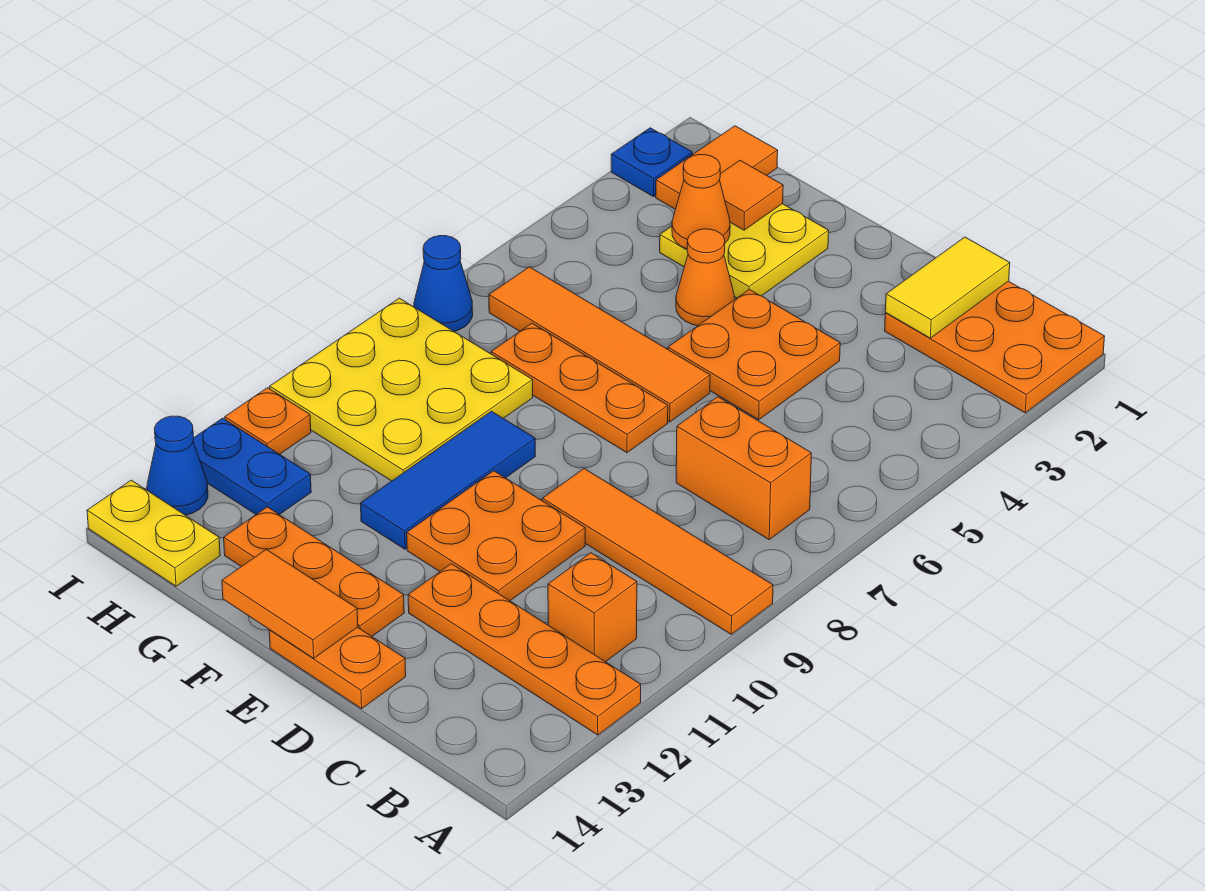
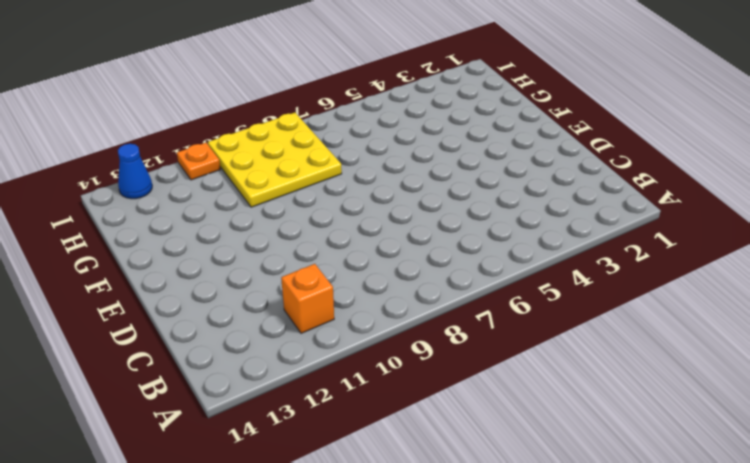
none -> orange plate A1:C2 level 1
none -> orange tile A9:D9 level 1
none -> orange plate A12:D12 level 1

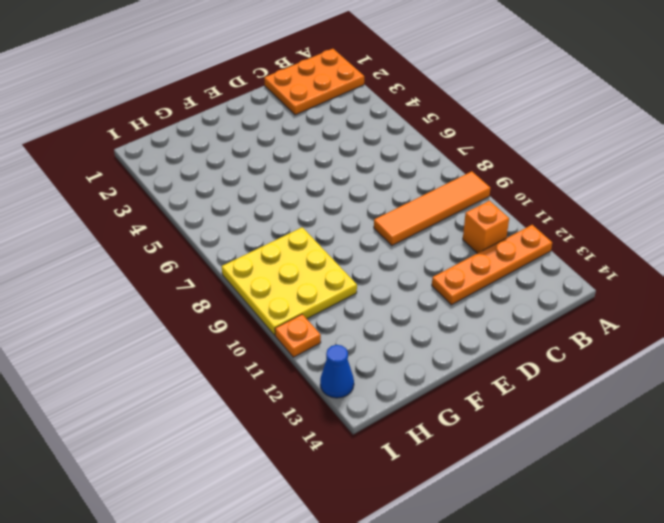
none -> orange brick B7:C7 level 1
none -> orange plate D4:E5 level 1
none -> orange plate D10:E11 level 1

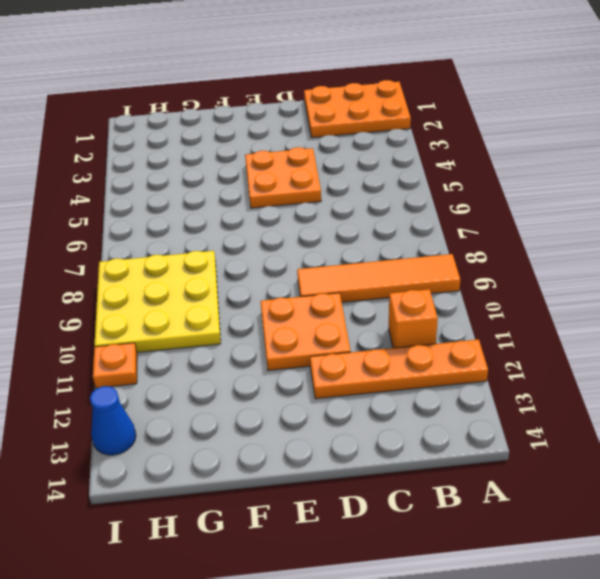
none -> orange brick B7:C7 level 1
none -> orange plate D14:E14 level 1
none -> orange tile E6:H6 level 1

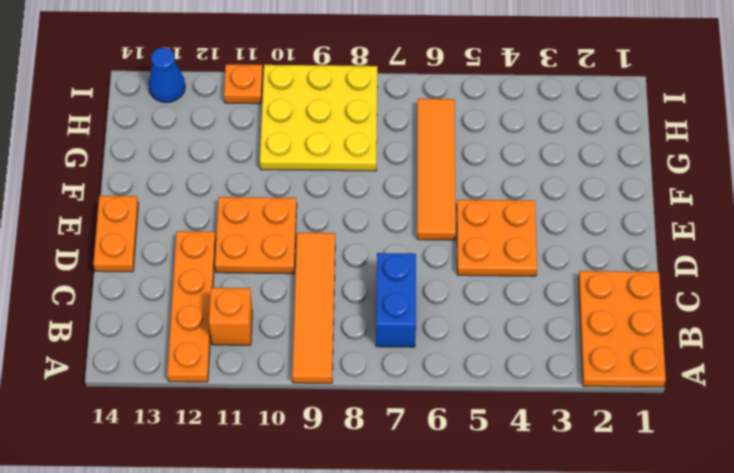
blue brick B7:C7 level 1 -> orange brick B7:C7 level 1
none -> orange plate E7:G7 level 1
none -> orange plate E13:G13 level 1
none -> yellow plate F2:G3 level 1

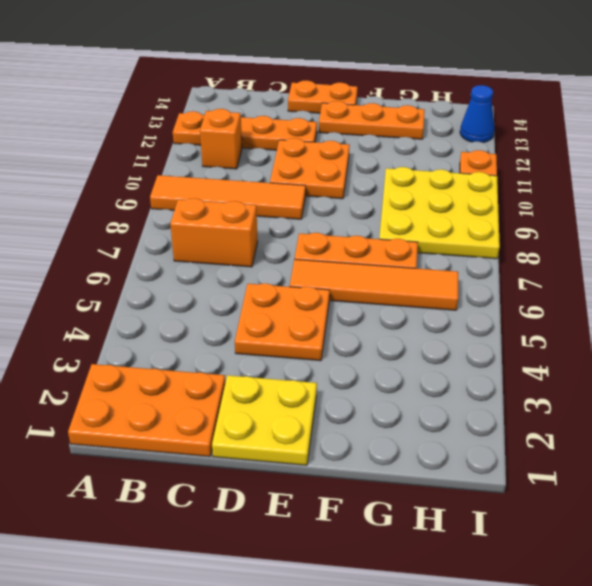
yellow plate D1:E2 level 1 -> yellow plate F2:G3 level 1
none -> orange cone F4 level 1
none -> blue tile F9:F11 level 1
none -> orange tile H1:H2 level 1

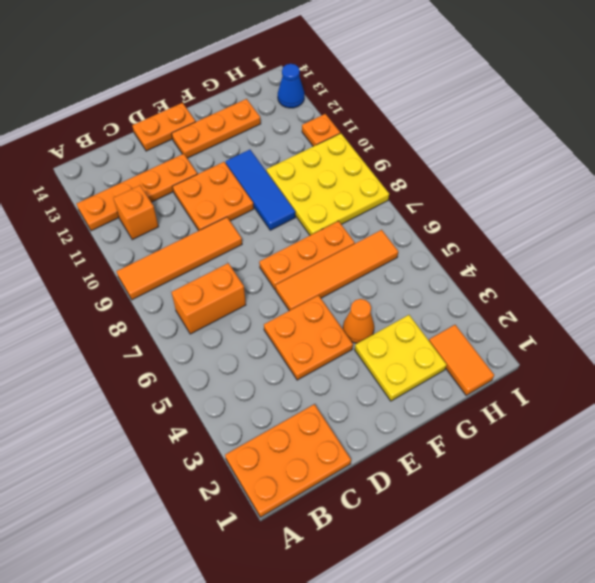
none -> blue plate H12:I12 level 1
none -> yellow plate H14:I14 level 1
none -> blue plate I2 level 1

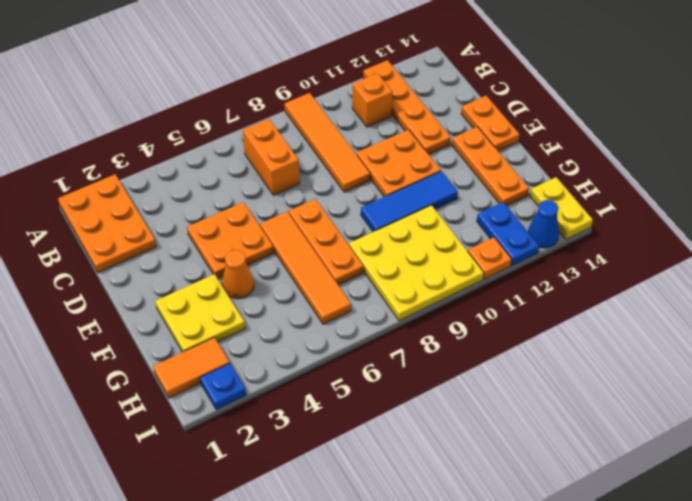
none -> blue cone I7 level 1
none -> yellow tile C1:C2 level 2
none -> orange tile E14:F14 level 2

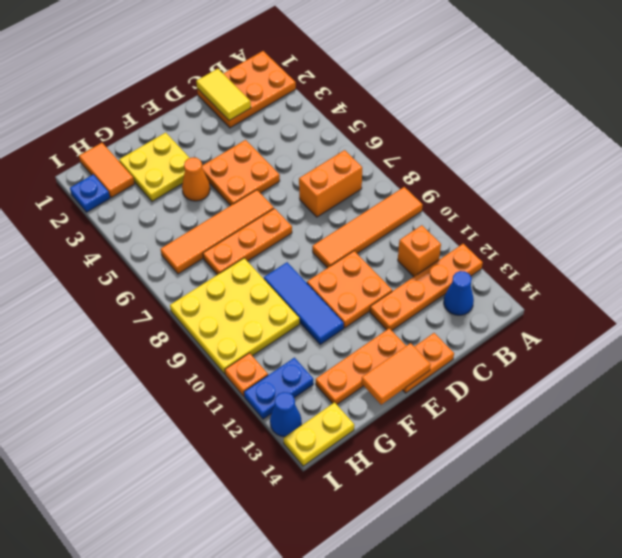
blue cone B13 level 1 -> blue cone I7 level 1
none -> orange tile G2 level 2
none -> orange cone G3 level 2

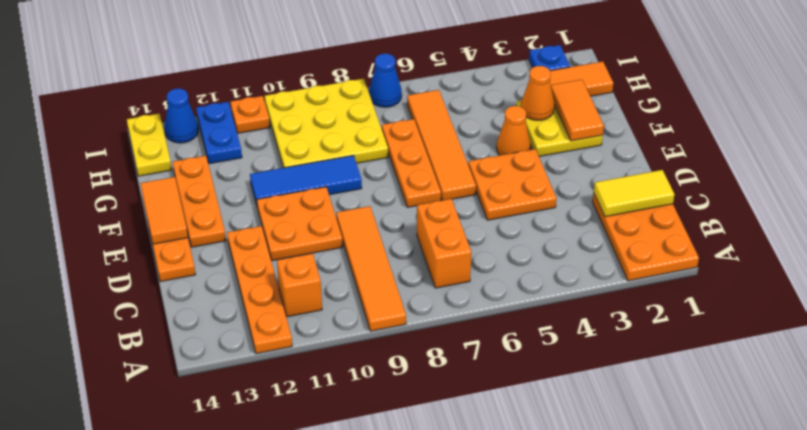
orange tile F2:G2 level 2 -> orange tile G2 level 2

